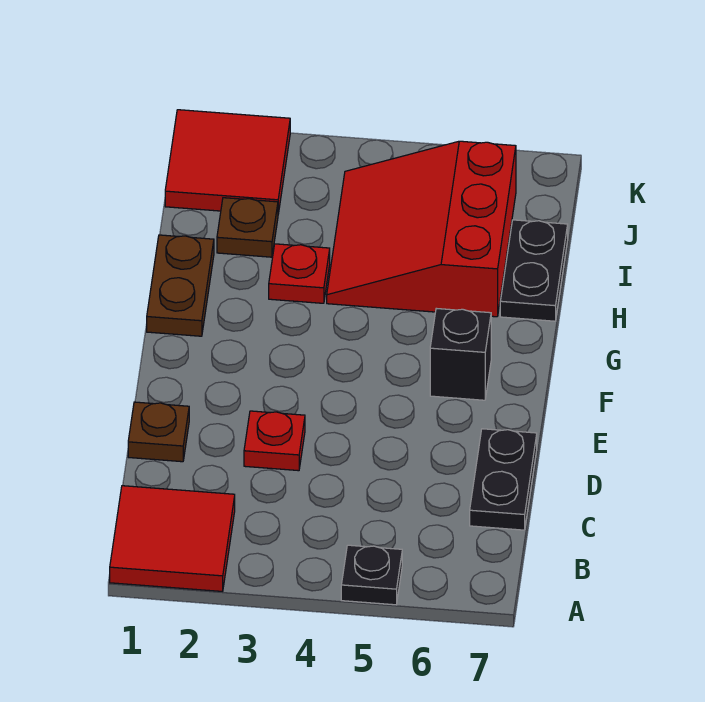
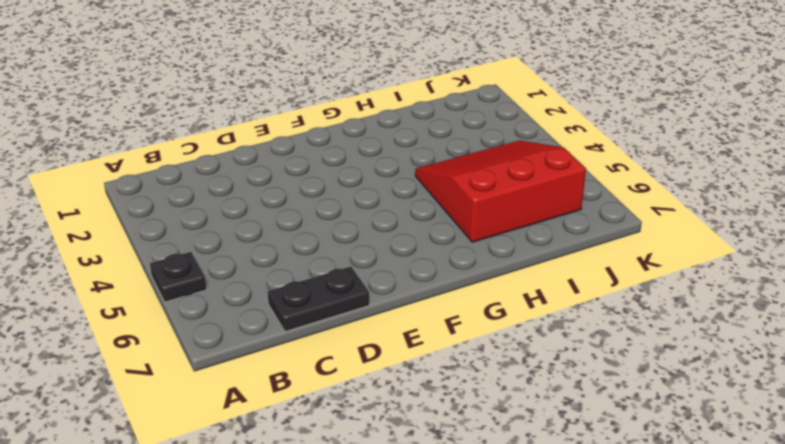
none -> red tile A1:B2 level 1
none -> brown plate D1 level 1
none -> red plate D3 level 1

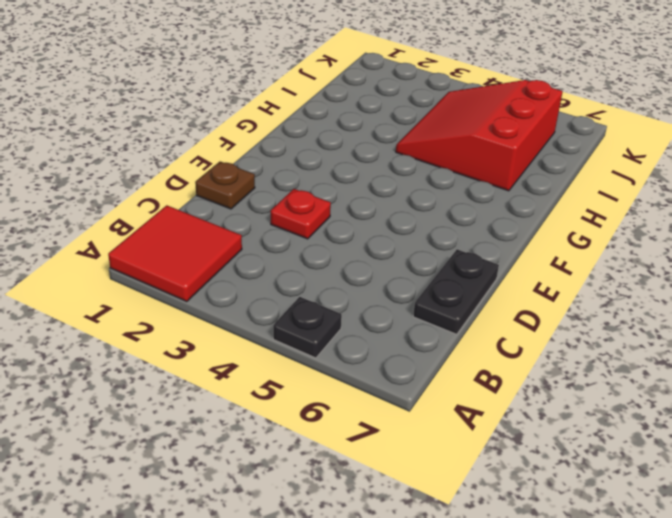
none -> black brick F6 level 1
none -> brown plate G1:H1 level 1
none -> red plate H3 level 1

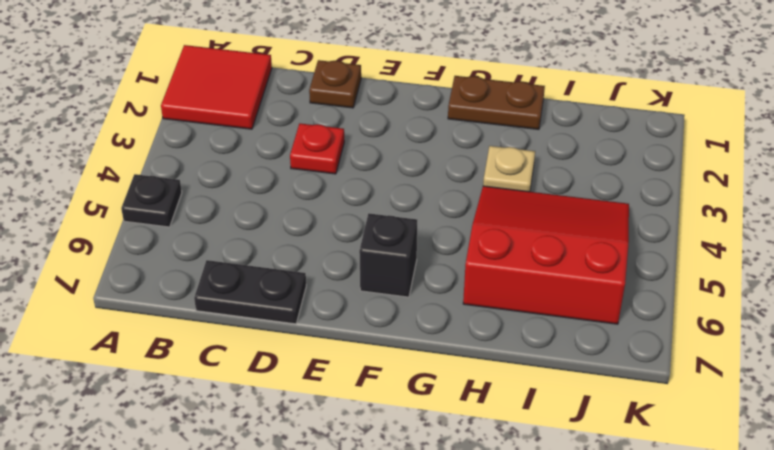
tan plate H3 level 1 -> red plate H3 level 1
none -> black plate H7:I7 level 1
none -> brown plate I2 level 1
none -> red tile J1:K2 level 1

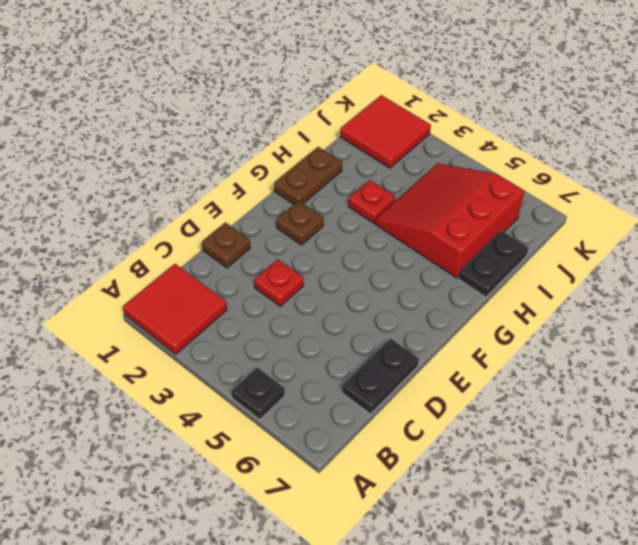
brown plate F2 level 1 -> brown plate I2 level 1
none -> black brick F6 level 1

